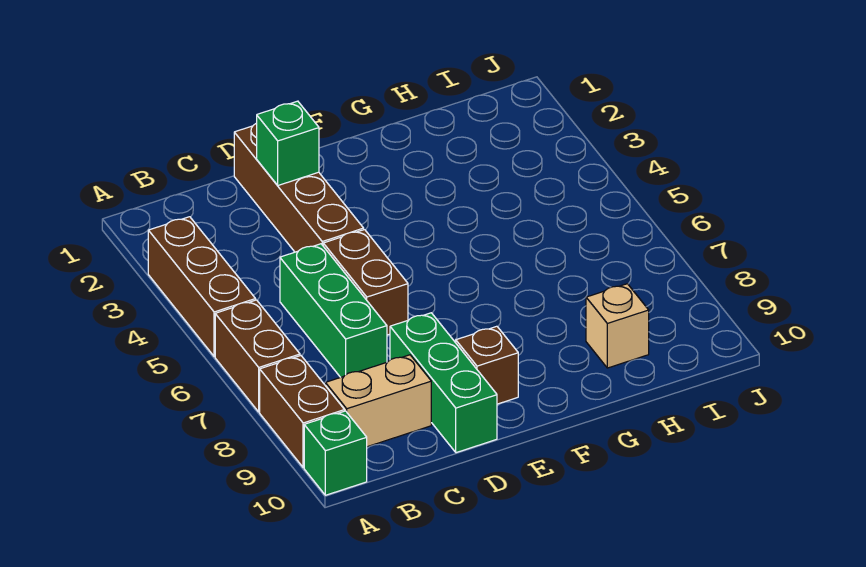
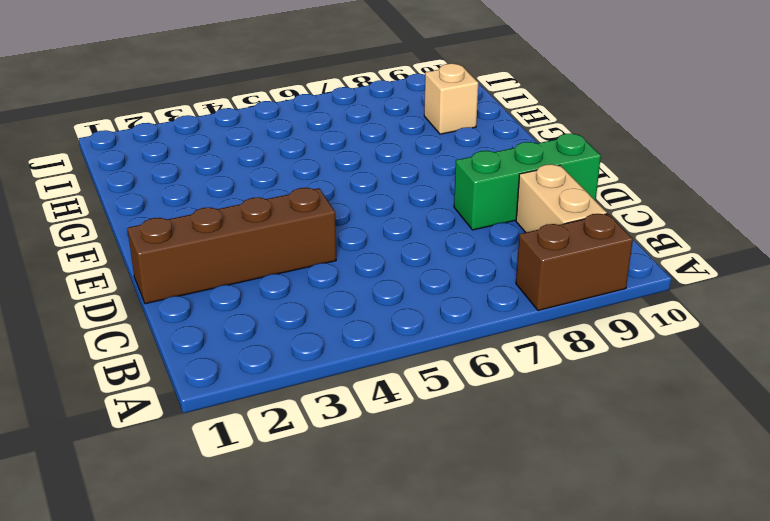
none -> brown brick A3:A5 level 1
none -> brown brick A6:A7 level 1
none -> green brick A10 level 1

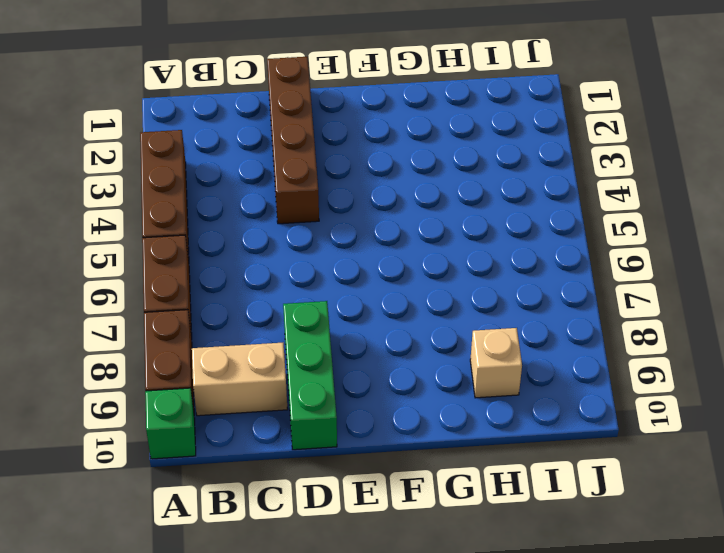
none -> green brick C5:C7 level 1
none -> brown brick D5:D6 level 1
none -> brown brick E9 level 1

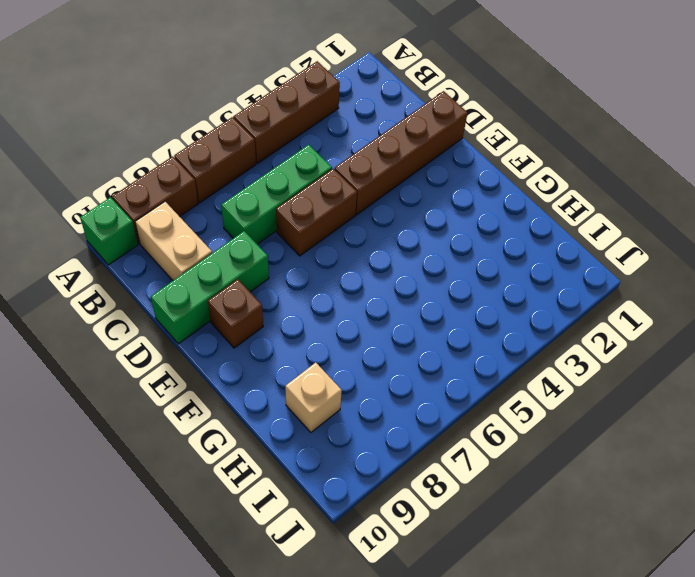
none -> green brick D2 level 2

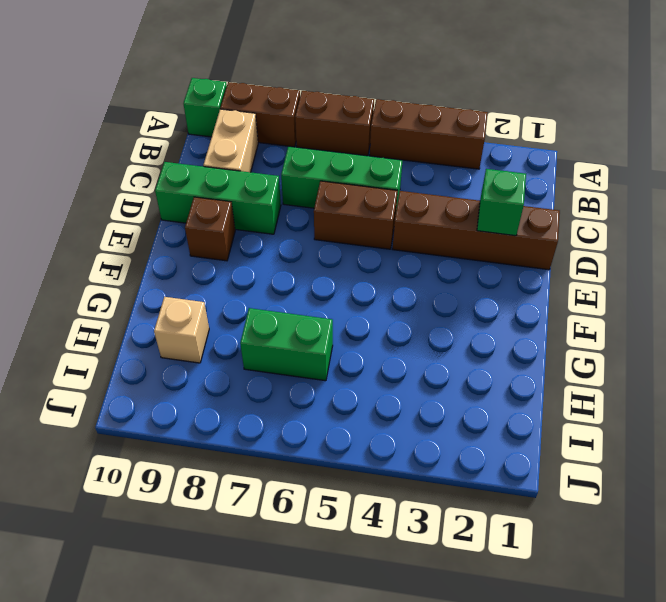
green brick H6:H7 level 1 -> none

